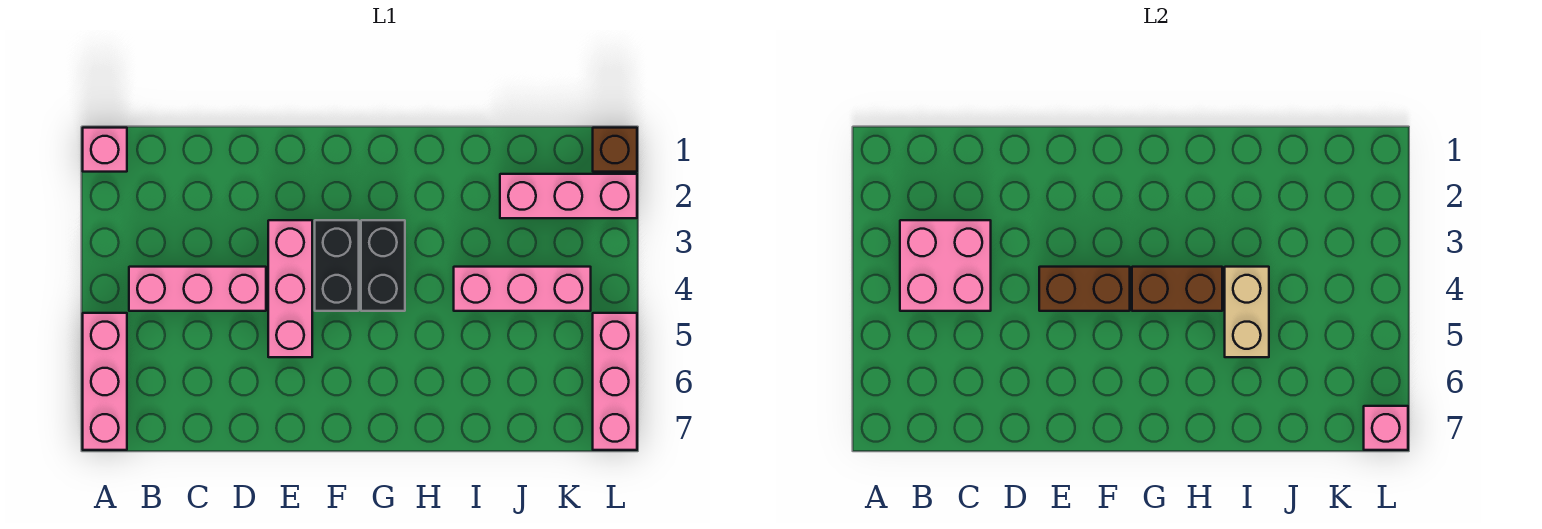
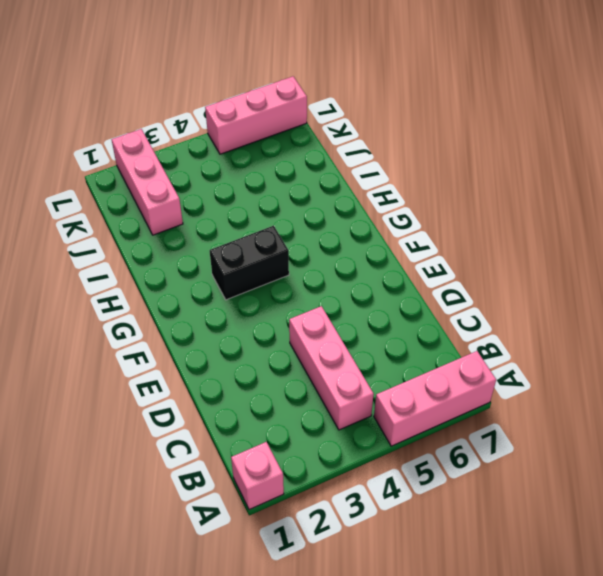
none -> pink brick E3:E5 level 1
none -> black brick F3:F4 level 1
none -> pink brick I4:K4 level 1

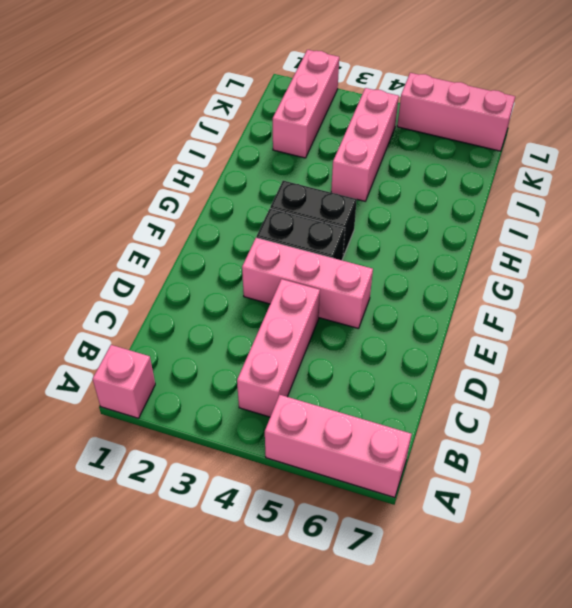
none -> brown brick L1 level 1
none -> pink brick B3:C4 level 2
none -> brown brick E4:F4 level 2

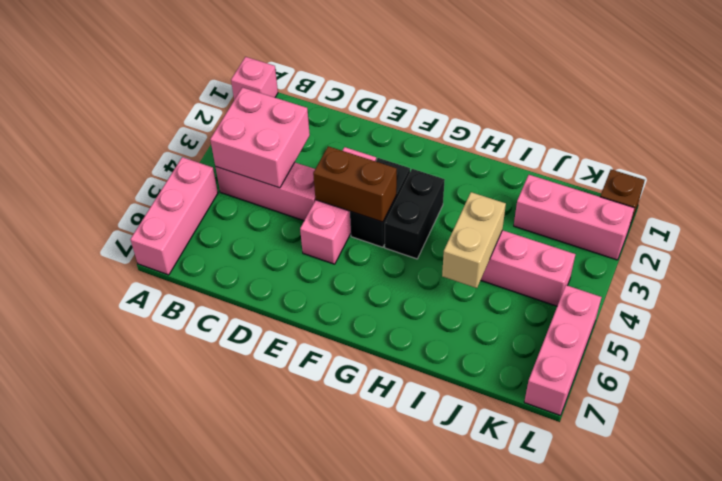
none -> brown brick G4:H4 level 2
none -> pink brick L7 level 2

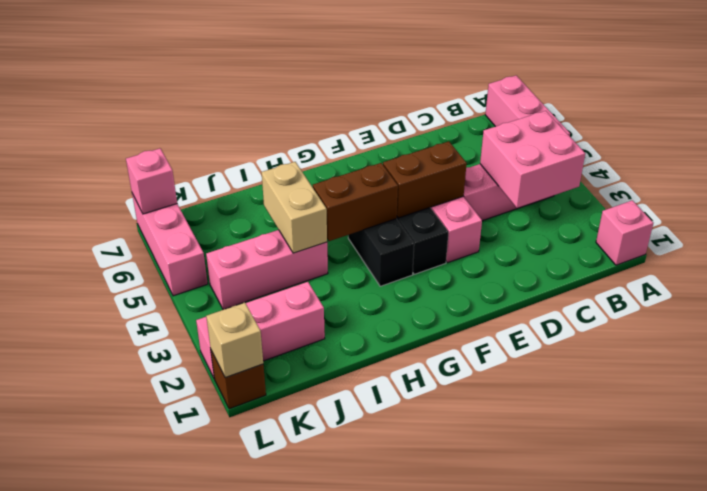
tan brick L1 level 2 -> none

